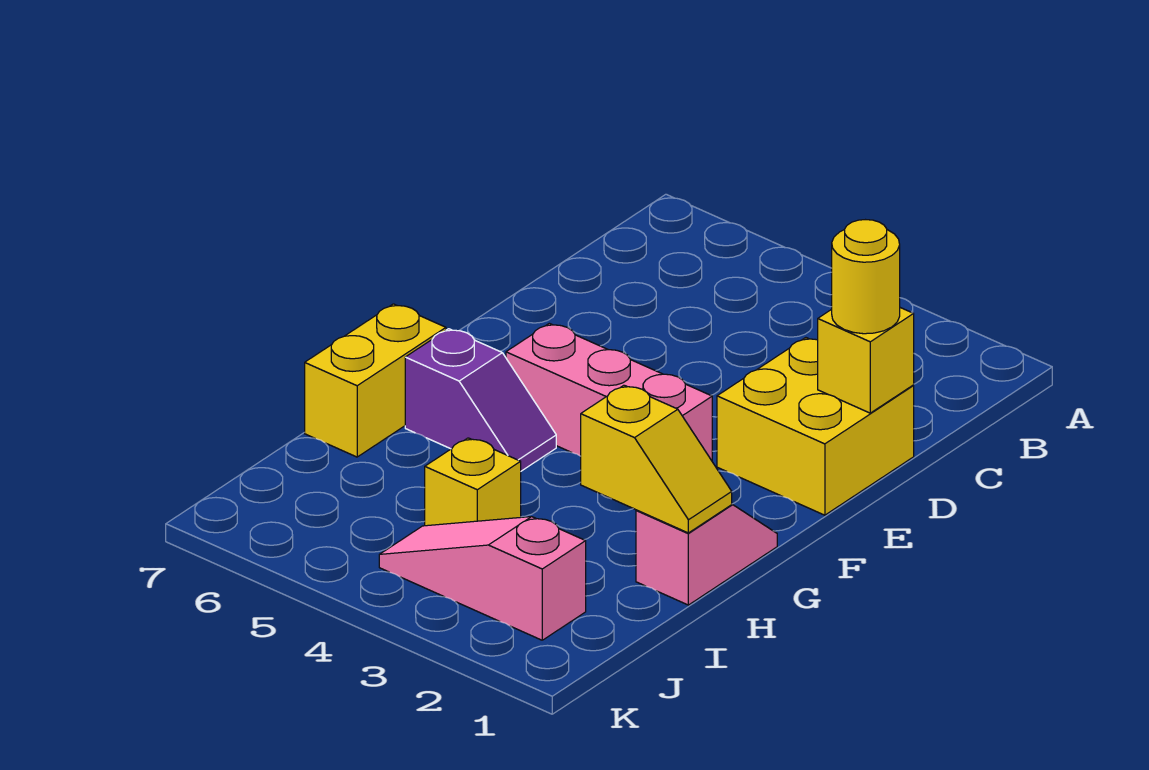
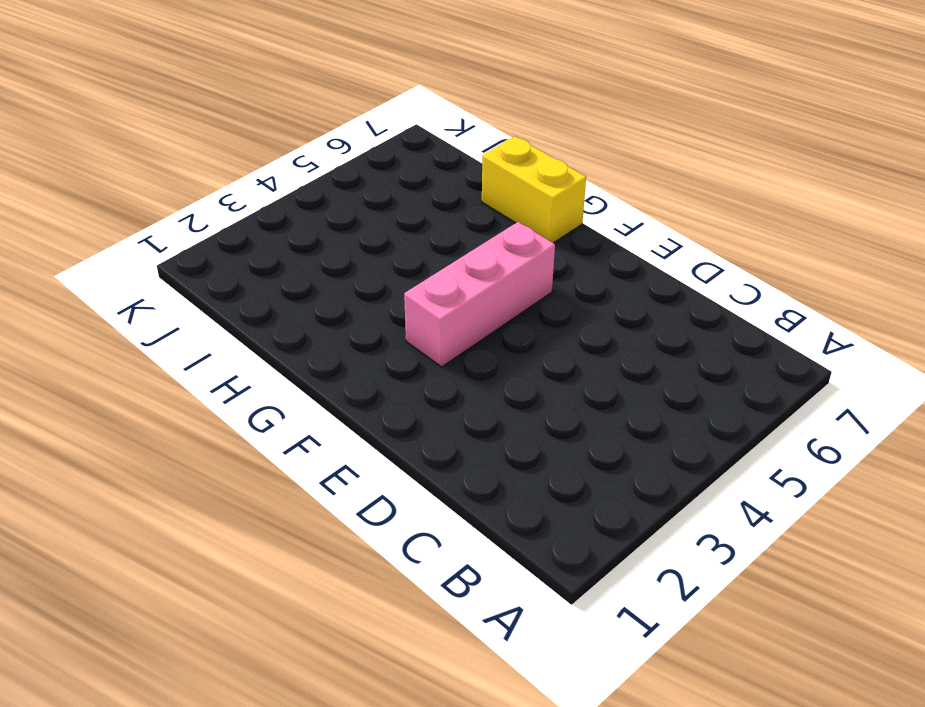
none -> yellow brick D1:E2 level 1
none -> pink slope G1:H1 level 1 top H

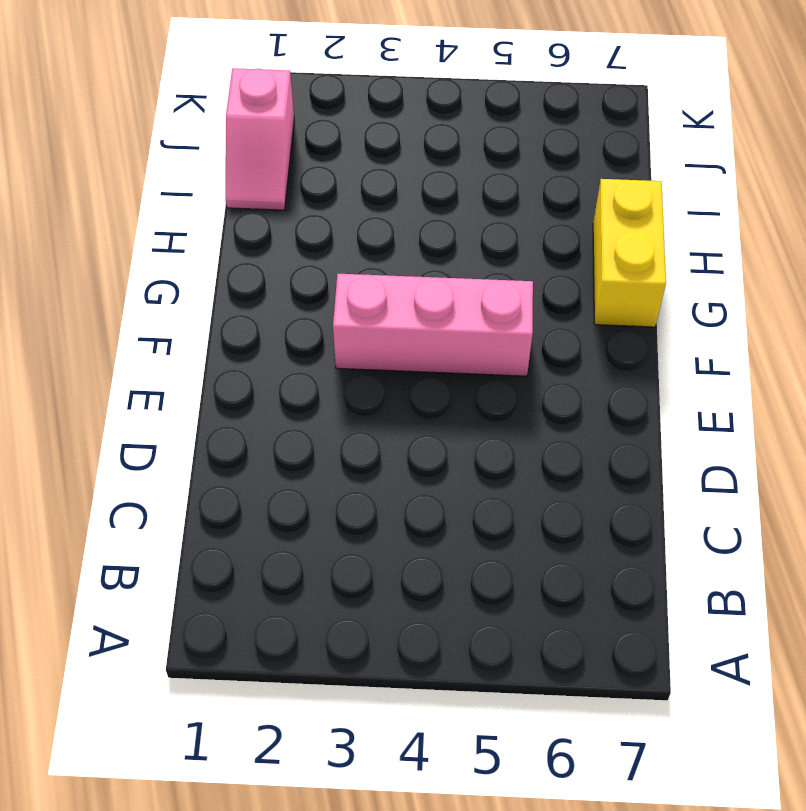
pink slope I1:J1 level 1 top J -> pink slope G1:H1 level 1 top H
none -> yellow brick D1:E2 level 1
none -> purple slope G5:G6 level 1 top 6

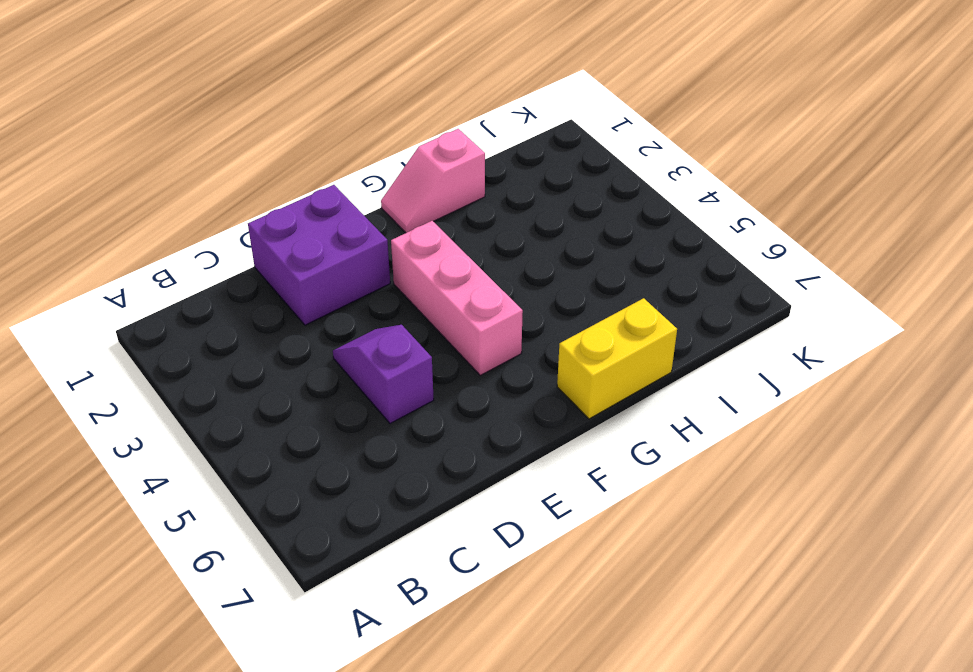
purple brick D1:E2 level 1 -> yellow brick D1:E2 level 1
purple slope D4:D5 level 1 top 5 -> purple slope G5:G6 level 1 top 6
none -> yellow brick I4 level 1
none -> pink slope J2:J4 level 1 top 2

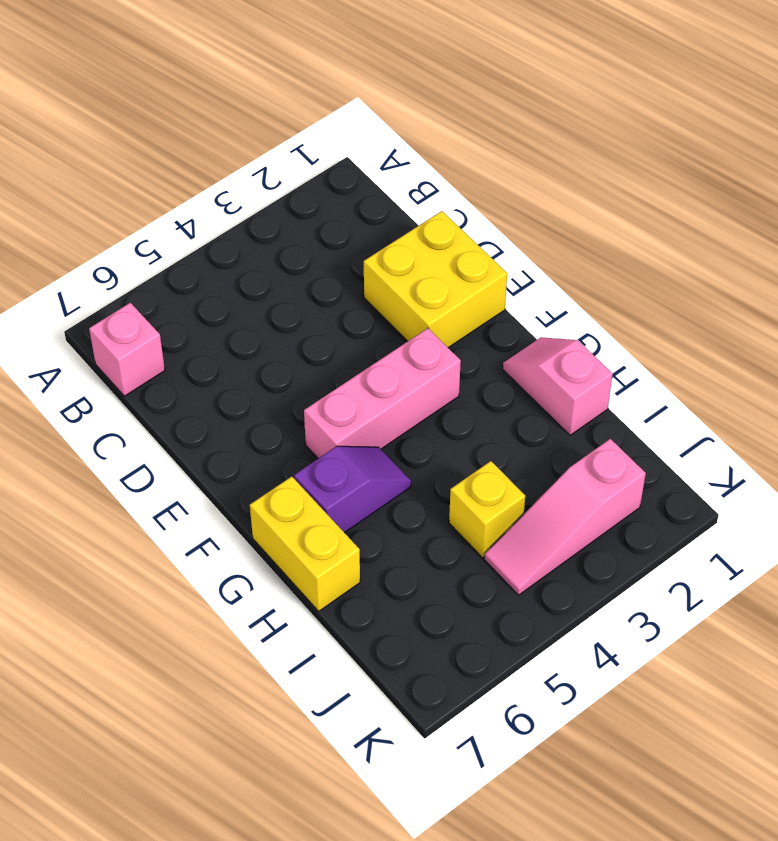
pink brick B7 level 1 -> none
none -> yellow brick D1 level 2
none -> yellow slope H1:H2 level 2 top 2

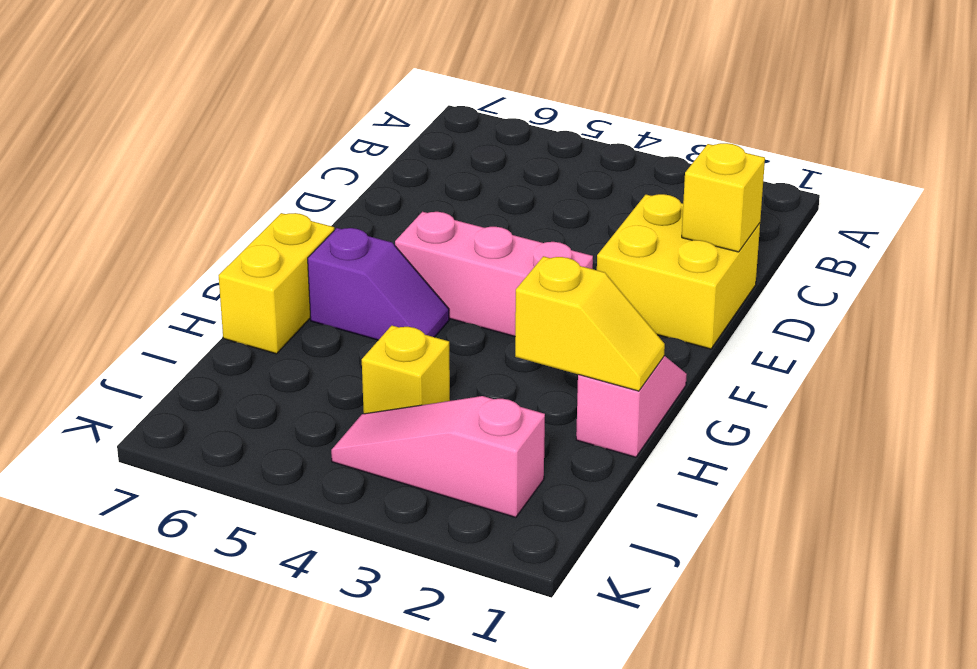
none -> yellow round brick D1 level 3

